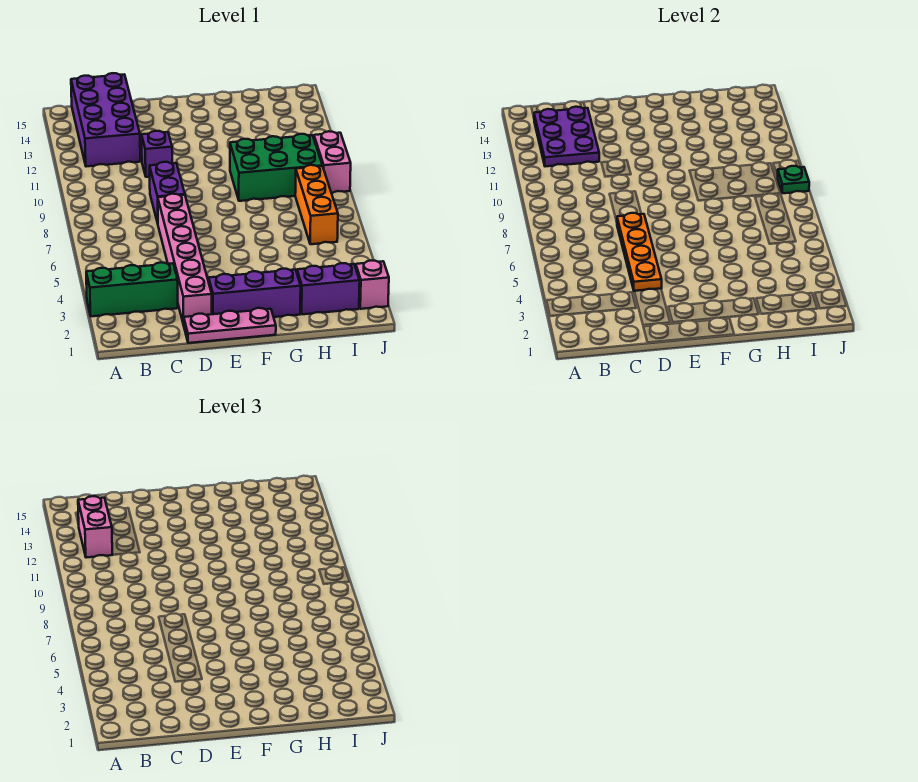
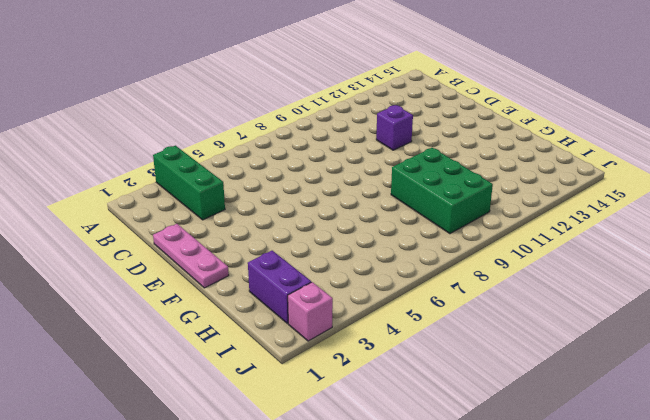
none -> purple brick B12:C15 level 1
none -> pink brick D2:D7 level 1
none -> purple brick D8:D9 level 1

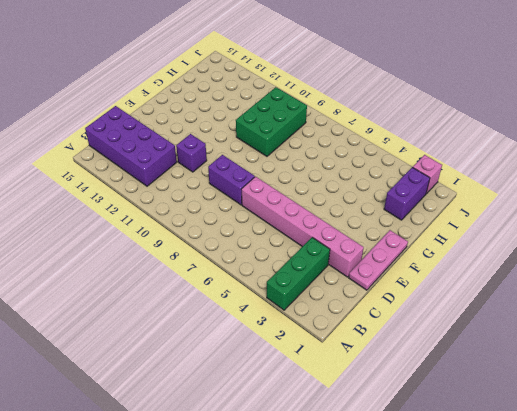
none -> purple brick E2:G2 level 1
none -> orange brick I6:I8 level 1
none -> pink brick J9:J10 level 1

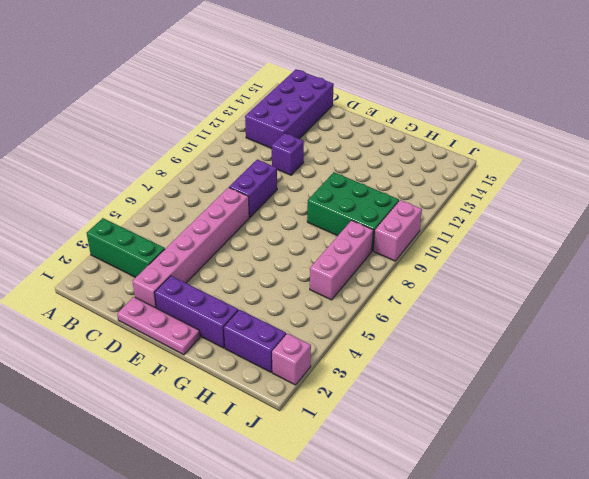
pink brick I6:I8 level 1 -> orange brick I6:I8 level 1
none -> purple plate B12:C14 level 2
none -> orange plate D4:D7 level 2
none -> green plate J9 level 2

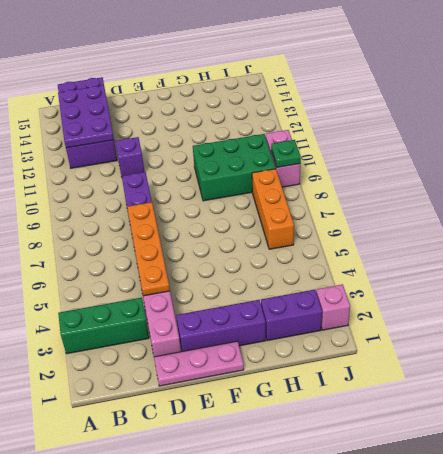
none -> pink brick B12:B13 level 3

